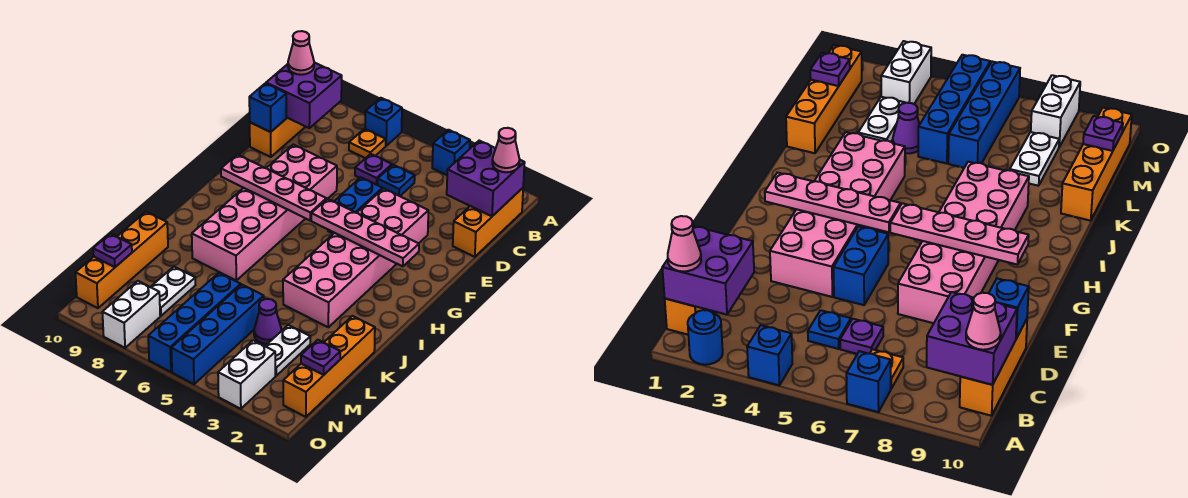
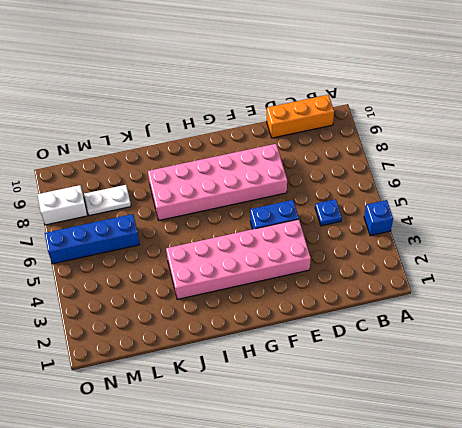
none -> blue round brick A2 level 1
none -> blue brick A7 level 1
none -> orange brick B1:D1 level 1

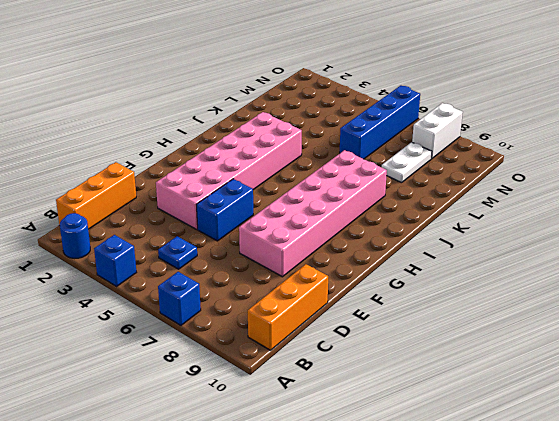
none -> orange plate B7 level 1
none -> purple plate C6 level 1
none -> orange brick K1:N1 level 1

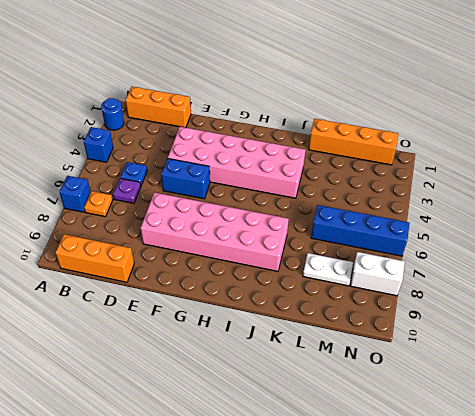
none -> orange brick K10:N10 level 1
none -> white plate L3:M3 level 1
none -> purple cone L4 level 1

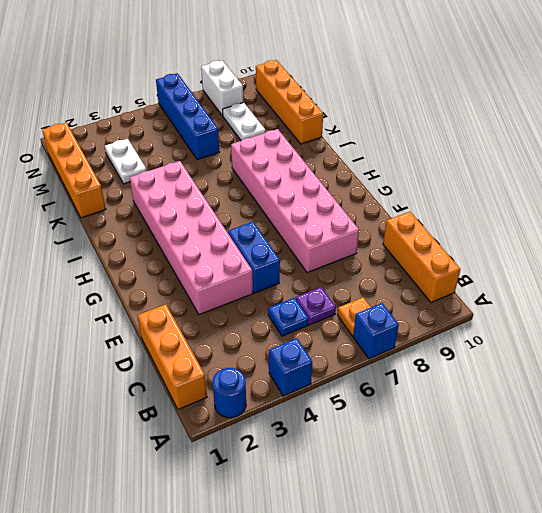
none -> purple cone L4 level 1
none -> blue brick L5:O5 level 1
none -> white brick N3:O3 level 1

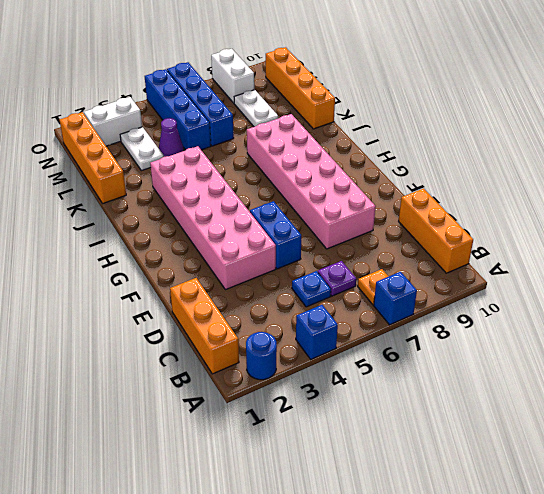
white brick N2:N3 level 1 -> white brick N3:O3 level 1
none -> purple brick B1:C2 level 2
none -> purple brick B9:C10 level 2
none -> blue brick D10 level 2

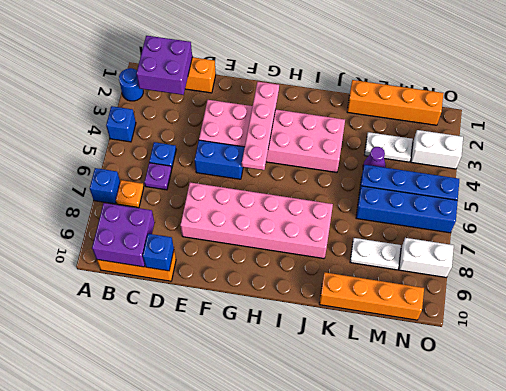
none -> pink plate G6:G9 level 2
none -> purple plate M1 level 2
none -> purple plate M10 level 2

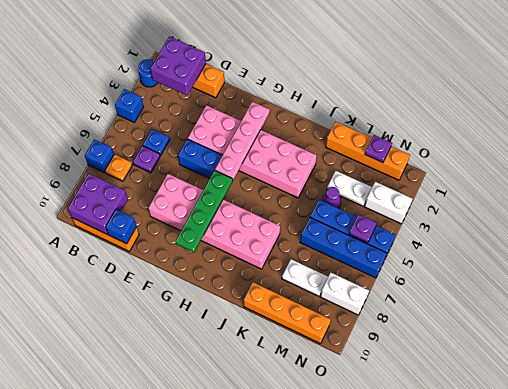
green plate G6:G9 level 2 -> pink plate G6:G9 level 2
purple plate N5 level 2 -> purple plate M10 level 2
none -> pink cone B1 level 3
none -> pink cone B10 level 3

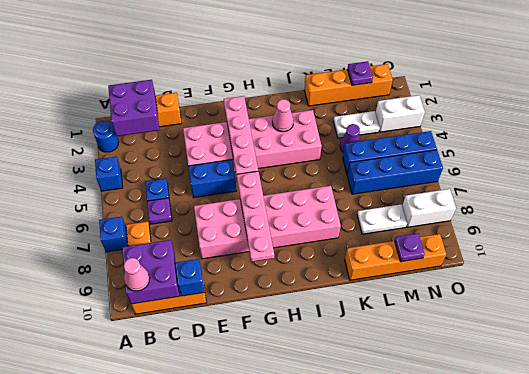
pink cone I3 level 2 -> pink cone B1 level 3

